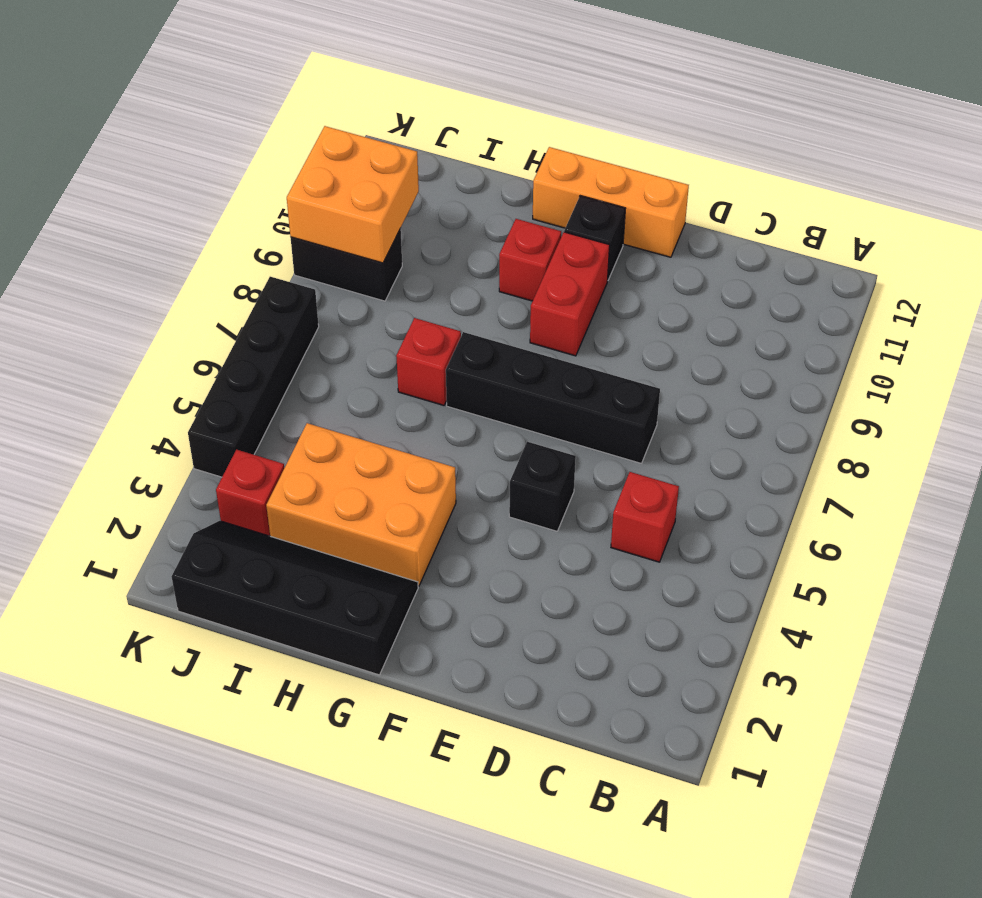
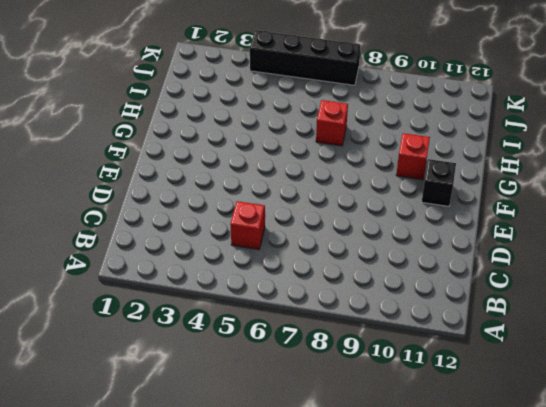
none -> black brick D7:G7 level 1
none -> black brick E5 level 1
none -> orange brick E12:G12 level 1

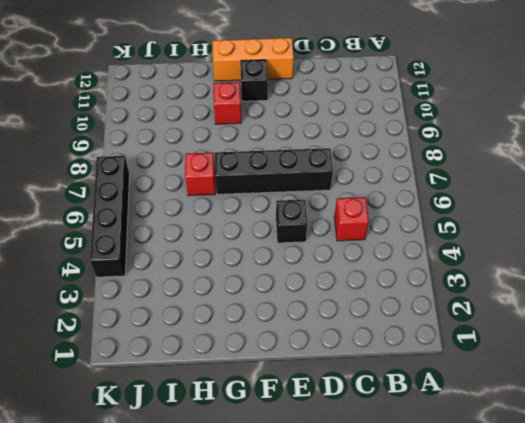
none -> red brick F9:F10 level 1
none -> black slope G1:J2 level 1 top 1
none -> orange brick G3:I4 level 1

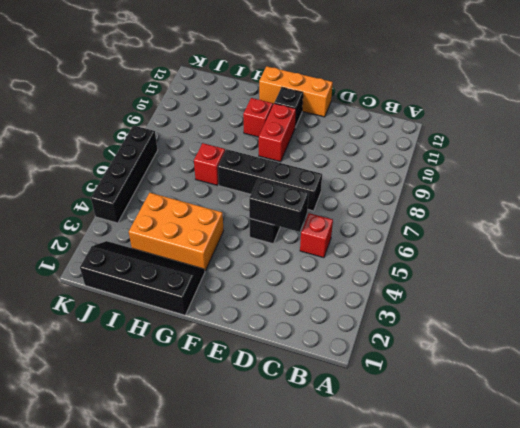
black brick D5:E5 level 2 -> black brick J9:K9 level 1
none -> red brick J3 level 1
none -> orange brick J9:K10 level 2

